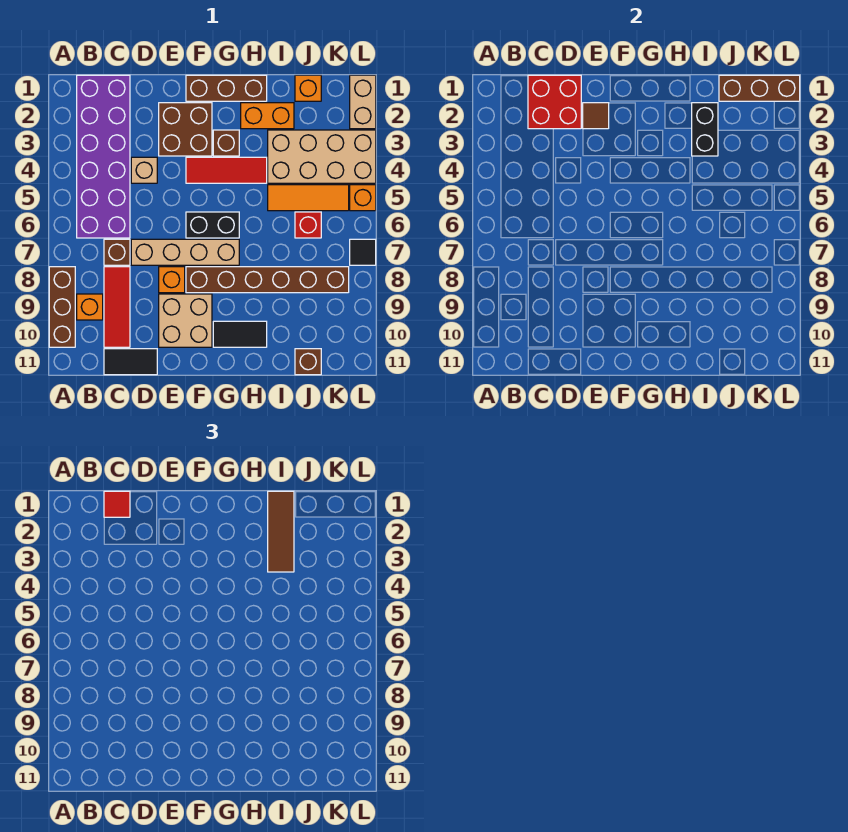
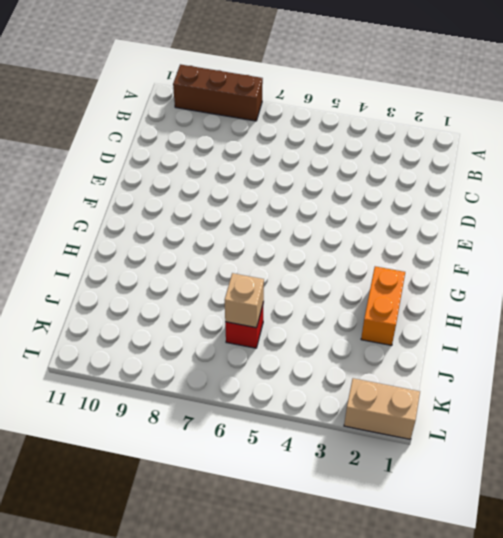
tan brick J6 level 2 -> tan brick D4 level 1
none -> purple brick B1:C6 level 1
none -> orange brick B9 level 1
none -> brown brick C7 level 1
none -> red tile C8:C10 level 1

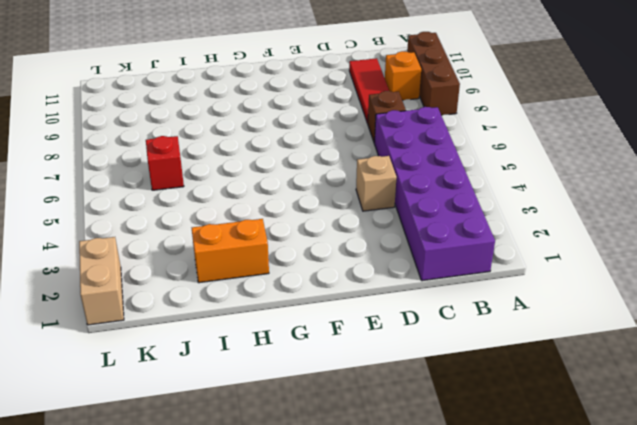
none -> black tile C11:D11 level 1
none -> tan brick D7:G7 level 1
none -> brown brick E2:F3 level 1
none -> orange brick E8 level 1

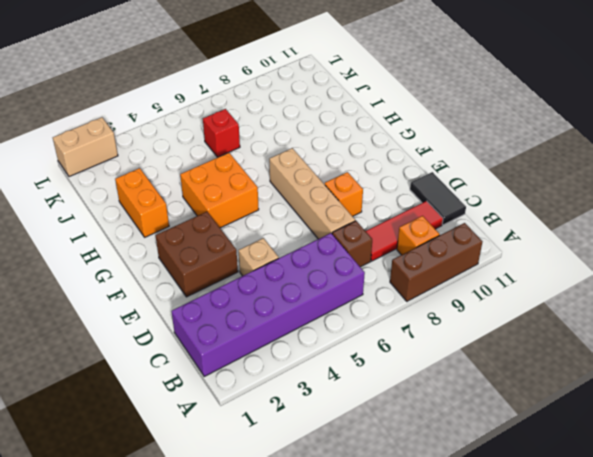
orange brick G4:H5 level 1 -> red tile F4:H4 level 1
none -> tan brick E9:F10 level 1
none -> brown brick F1:H1 level 1
none -> black brick F6:G6 level 1
none -> brown brick F8:K8 level 1

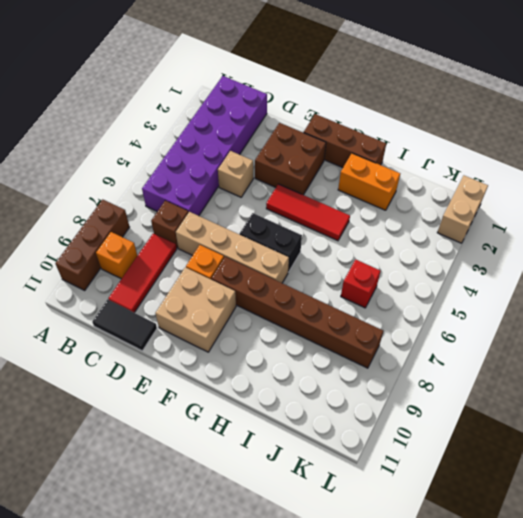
none -> brown brick G3 level 1
none -> black tile G10:H10 level 1
none -> tan brick I3:L4 level 1
none -> orange tile I5:K5 level 1

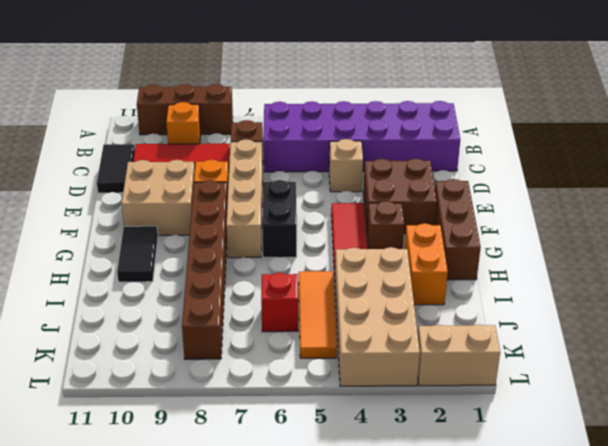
none -> orange brick J1 level 1
none -> brown brick J11 level 1
none -> orange brick L5 level 1
none -> black tile L7 level 1

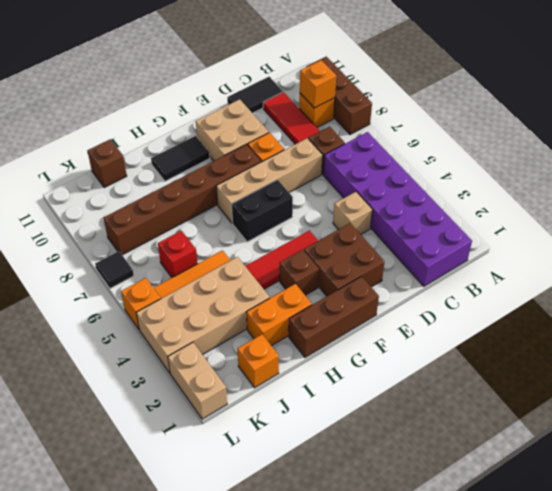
orange brick B9 level 2 -> none
none -> red brick C1:D2 level 2
none -> brown tile E2 level 2
none -> black brick I2:I3 level 2
none -> brown brick J1:L1 level 2

